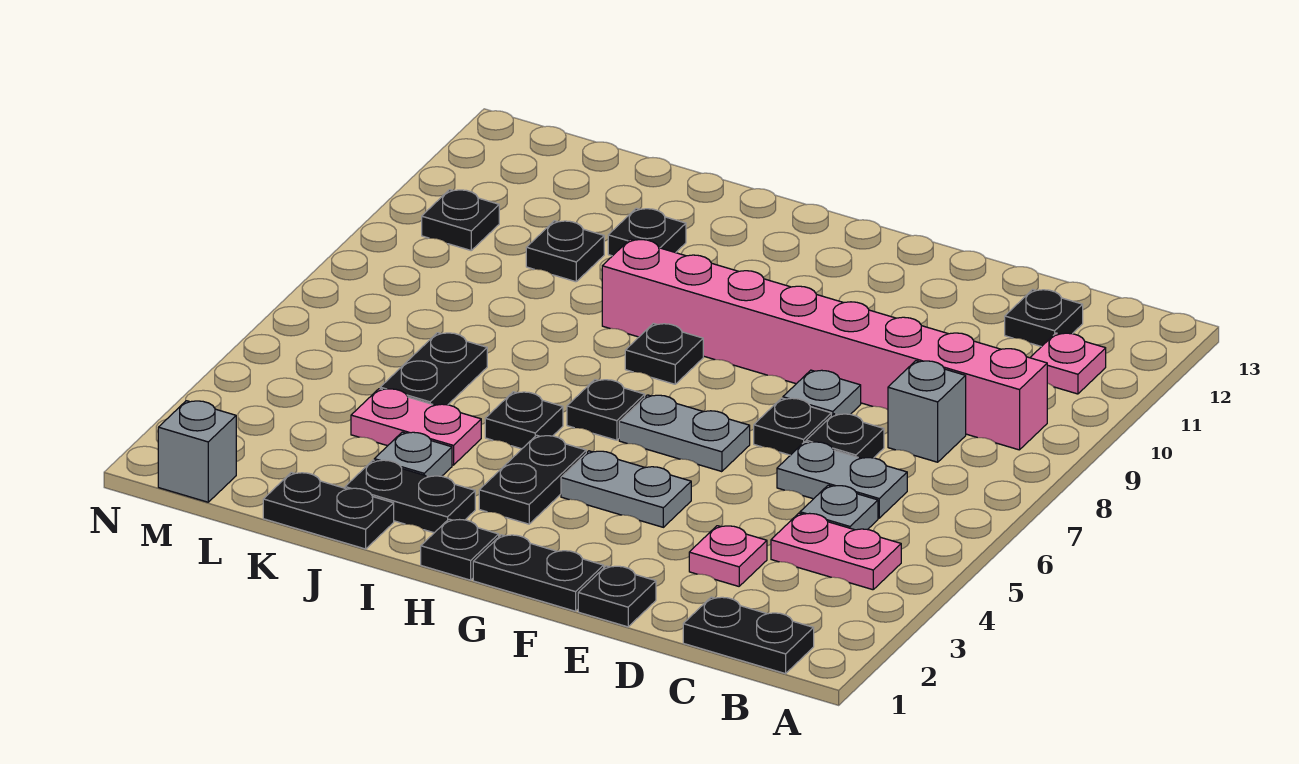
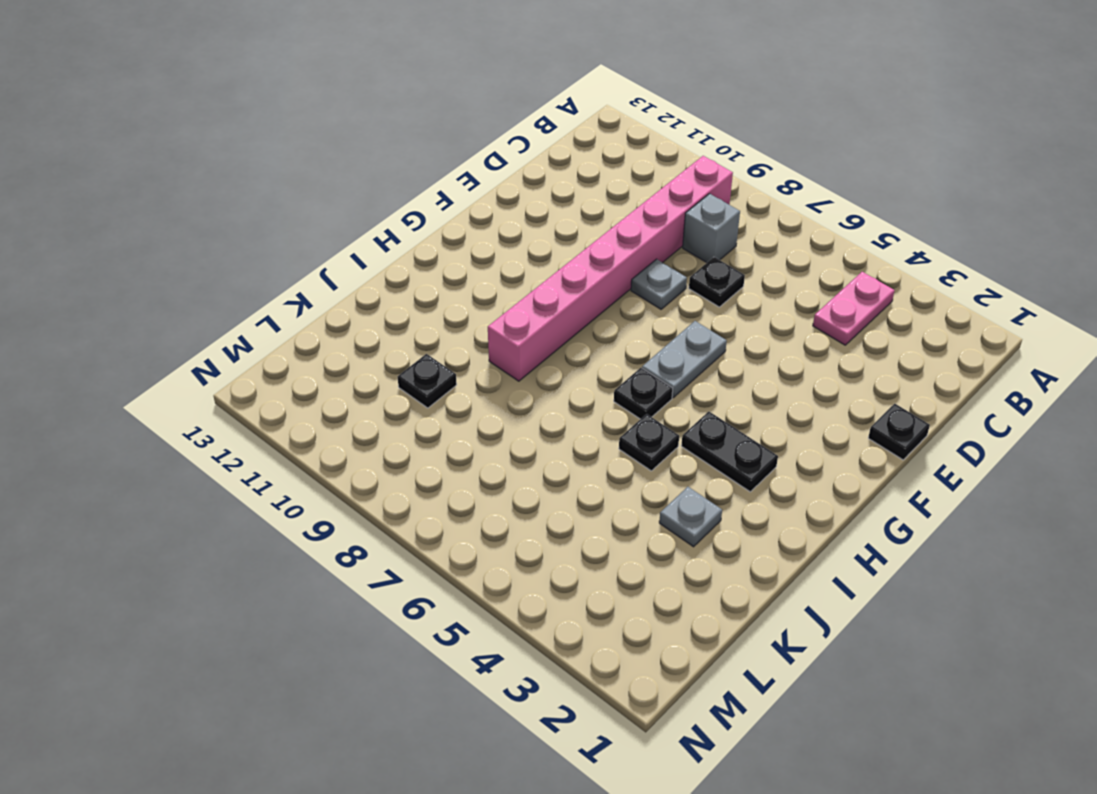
none -> black plate B1:C1 level 1
none -> pink plate B11 level 1
none -> grey plate C5 level 1
none -> grey plate C6:D6 level 1

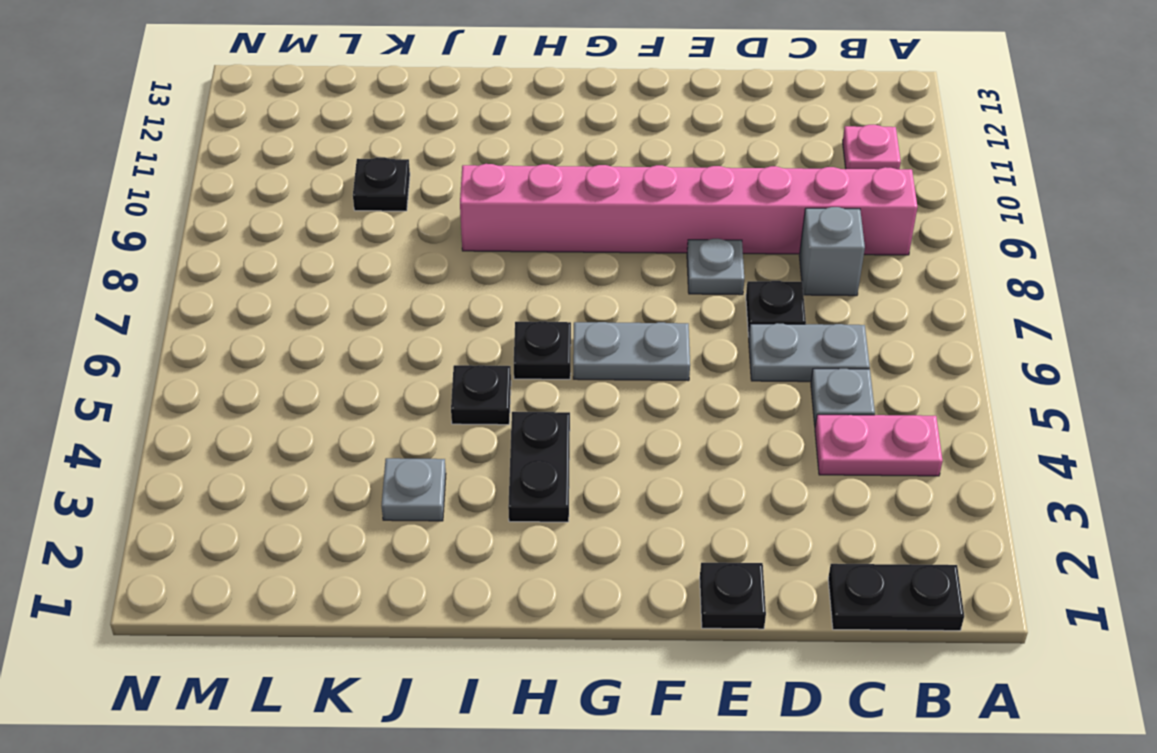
none -> black plate C12 level 1
none -> pink plate D3 level 1
none -> black plate E7 level 1
none -> black plate F1:G1 level 1

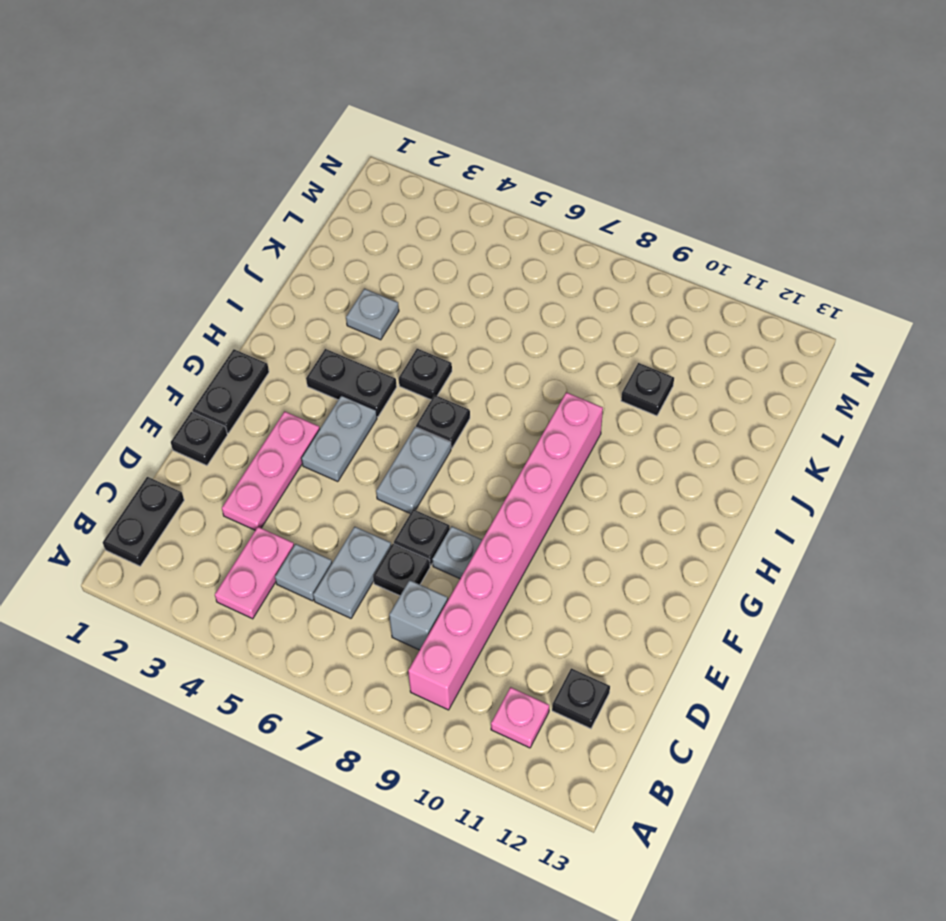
pink plate D3:F3 level 1 -> pink plate D3 level 1
none -> black plate H1 level 1
none -> black plate H8 level 1
none -> black plate I2:J2 level 1
none -> black plate J1:K1 level 1

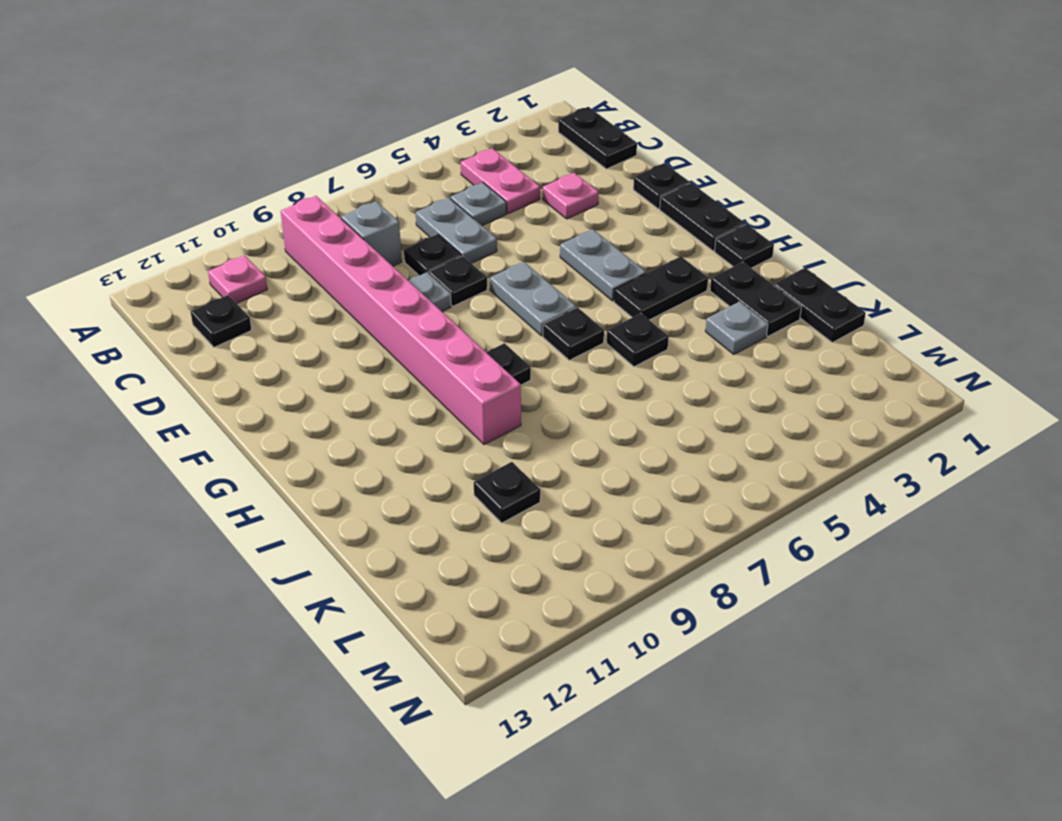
none -> pink plate J4:K4 level 1
none -> black plate J11 level 1
none -> black plate K5:K6 level 1
none -> grey brick M1 level 1

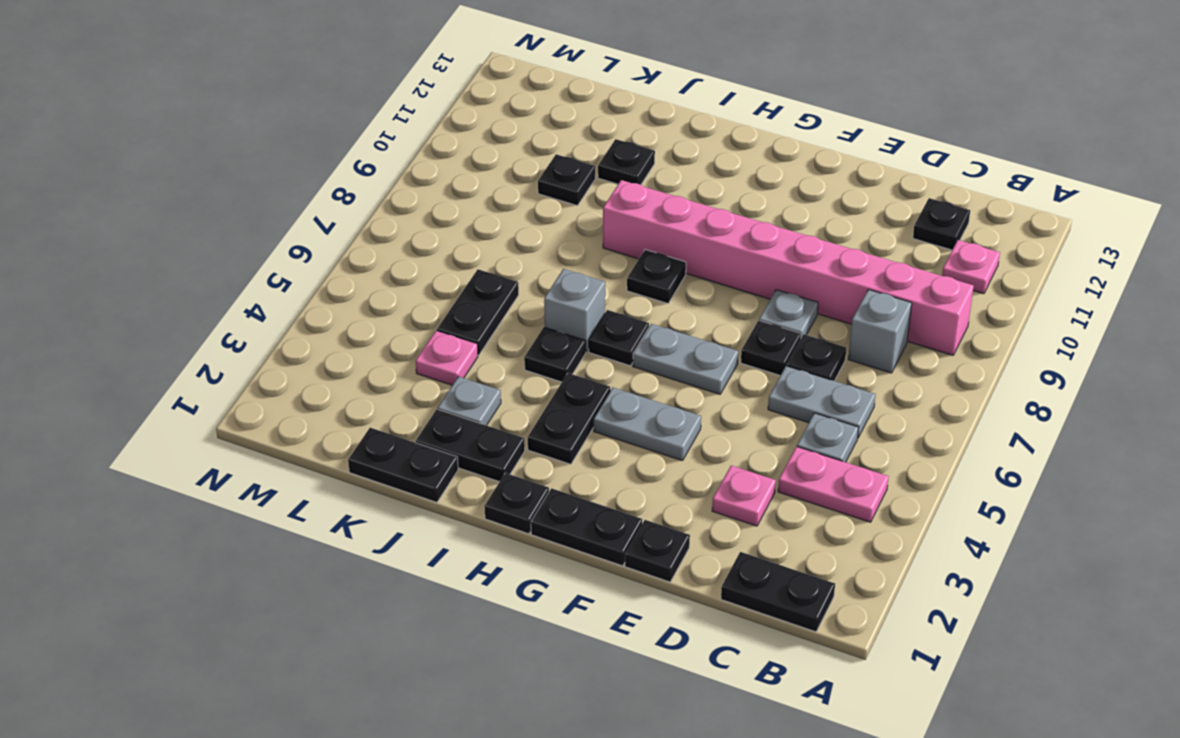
grey brick I6 level 1 -> grey brick M1 level 1
pink plate K4 level 1 -> pink plate J4:K4 level 1
none -> black plate M10 level 1

